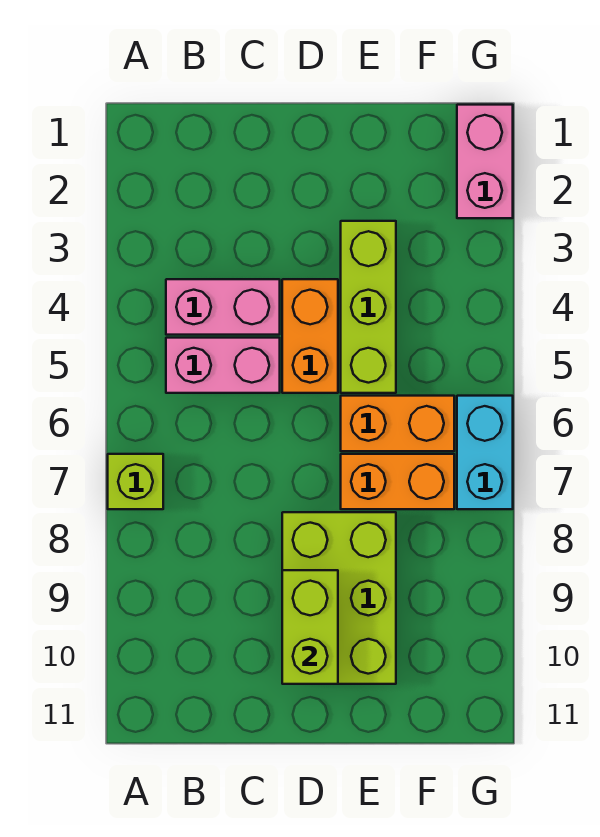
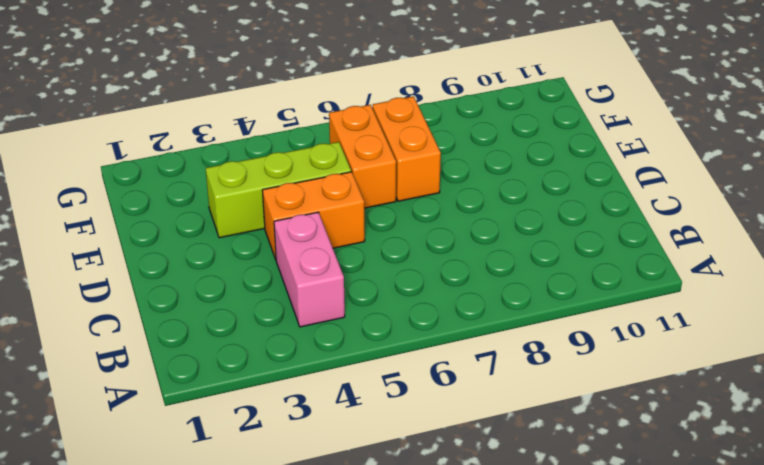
none -> lime brick A7 level 1
none -> pink brick B5:C5 level 1

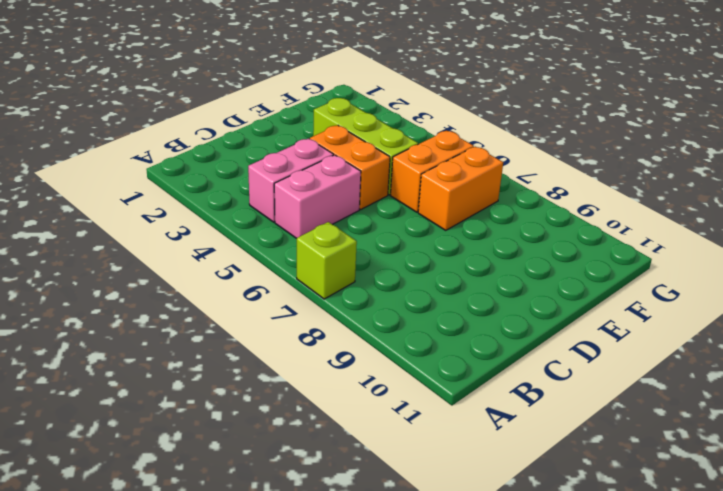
none -> lime brick D8:E10 level 1
none -> pink brick G1:G2 level 1

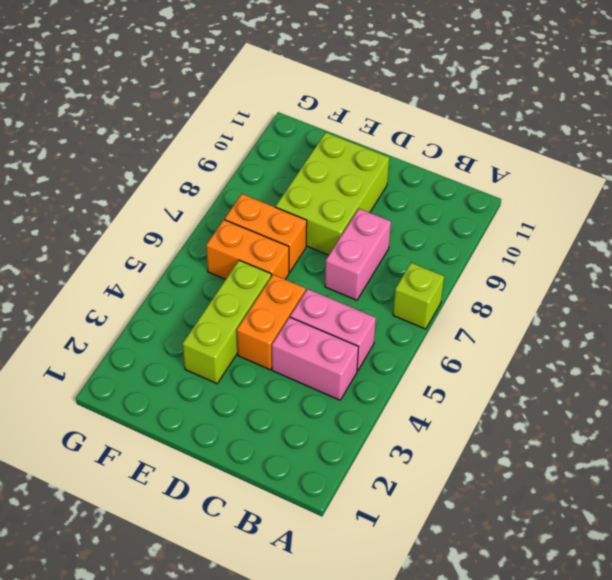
pink brick C7:C8 level 1 -> pink brick G1:G2 level 1
none -> cyan brick G6:G7 level 1
none -> lime brick D9:D10 level 2

